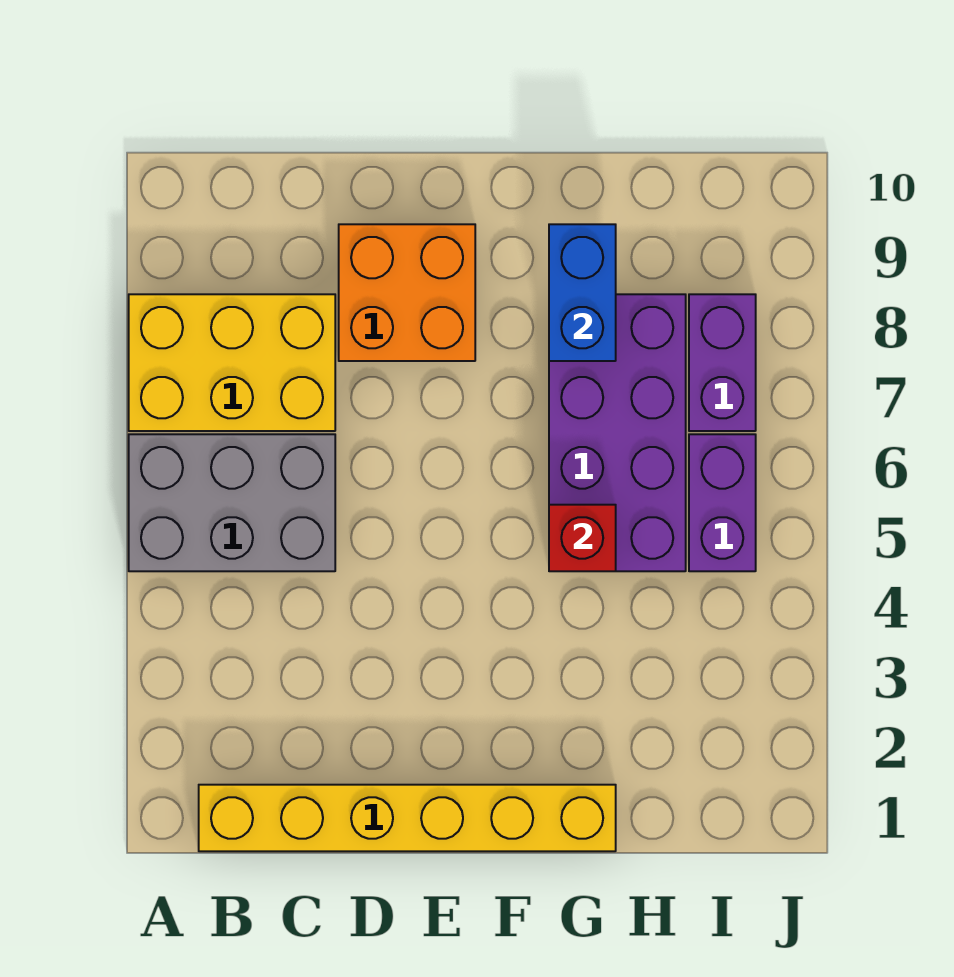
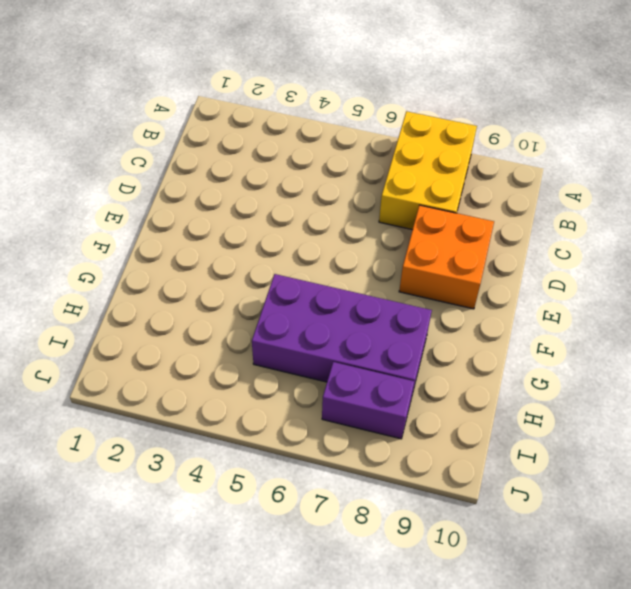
none -> grey brick A5:C6 level 1
none -> yellow brick B1:G1 level 1

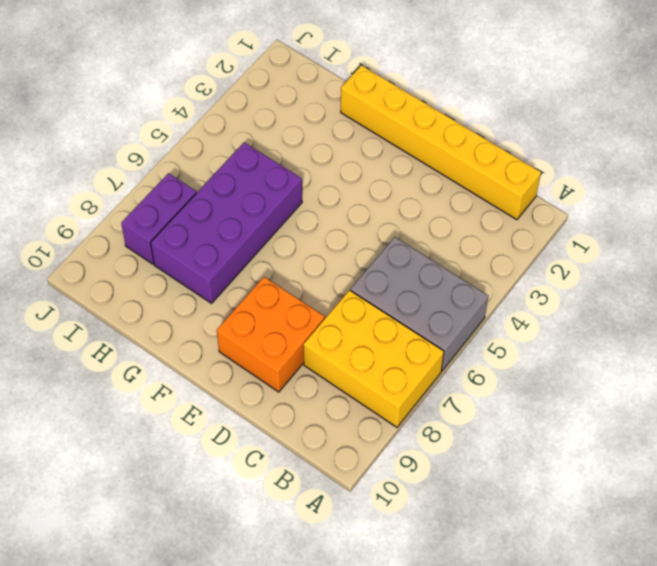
none -> purple brick I5:I6 level 1
none -> red brick G5 level 2

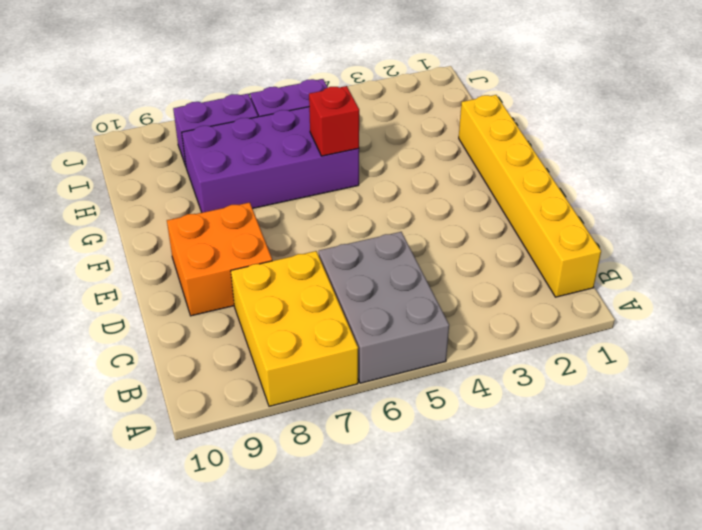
none -> blue brick G8:G9 level 2

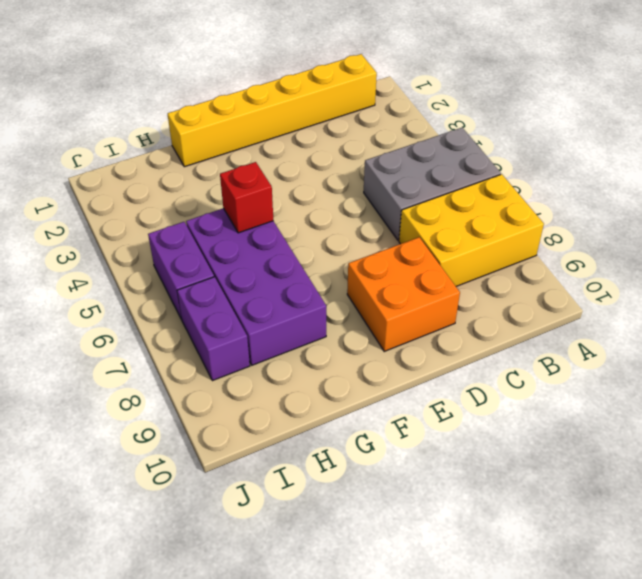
none -> blue brick G8:G9 level 2

